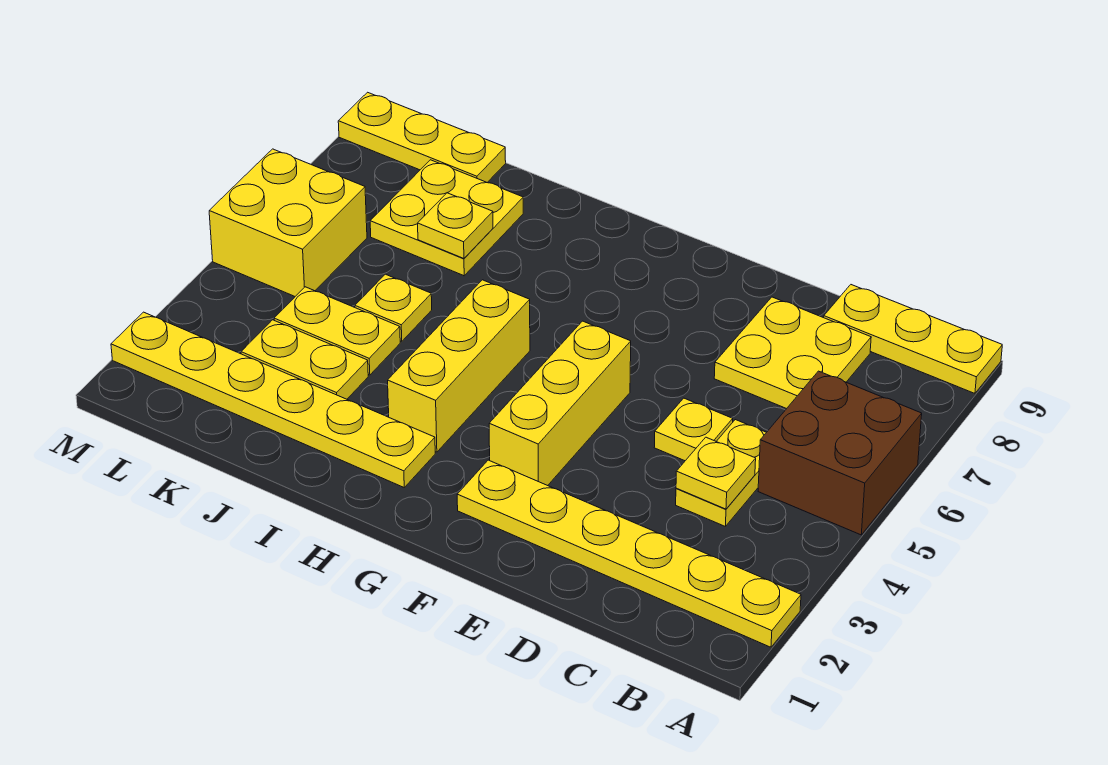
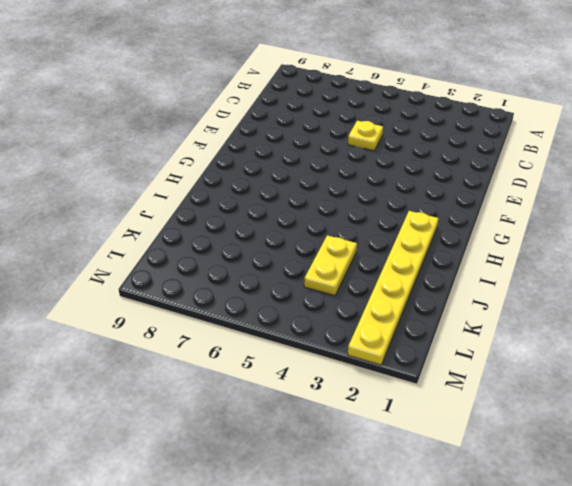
none -> yellow plate A2:F2 level 1
none -> brown brick A5:B6 level 1
none -> yellow plate A9:C9 level 1

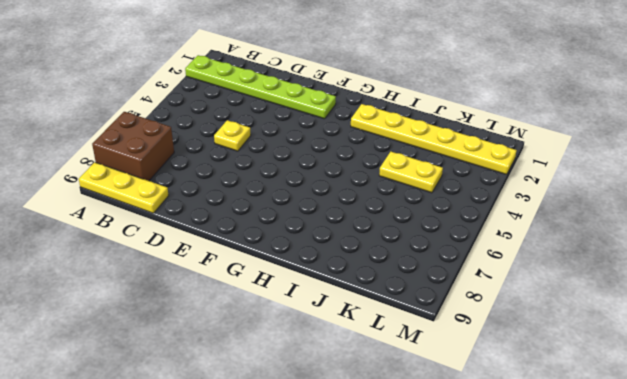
lime plate A2:F2 level 1 -> yellow plate A2:F2 level 1
brown brick A7:B8 level 1 -> brown brick A5:B6 level 1
none -> yellow plate C4:C5 level 1
none -> yellow plate C7:D8 level 1
none -> yellow brick F3:F5 level 1

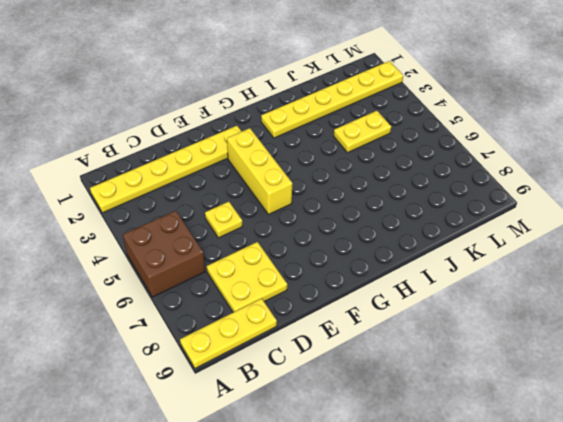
none -> yellow plate C4:C5 level 1
none -> yellow brick H3:H5 level 1
none -> yellow plate J3:K3 level 1

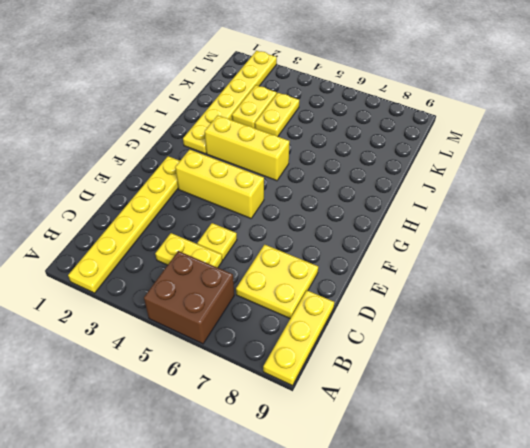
none -> yellow plate J5 level 1
none -> yellow plate J7:K8 level 1
none -> yellow plate K9:M9 level 1

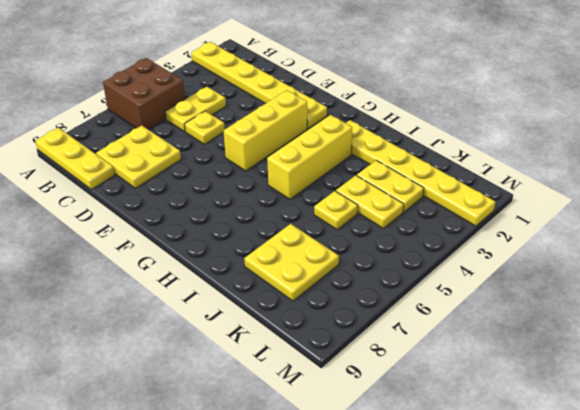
none -> yellow plate K9:M9 level 1
none -> yellow brick L5:M6 level 1
none -> yellow plate C4 level 2

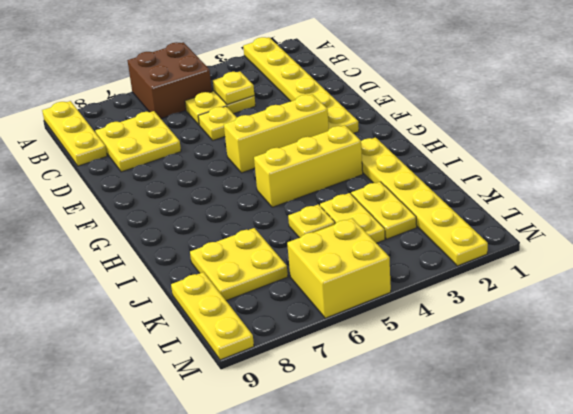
none -> yellow plate J7 level 2

